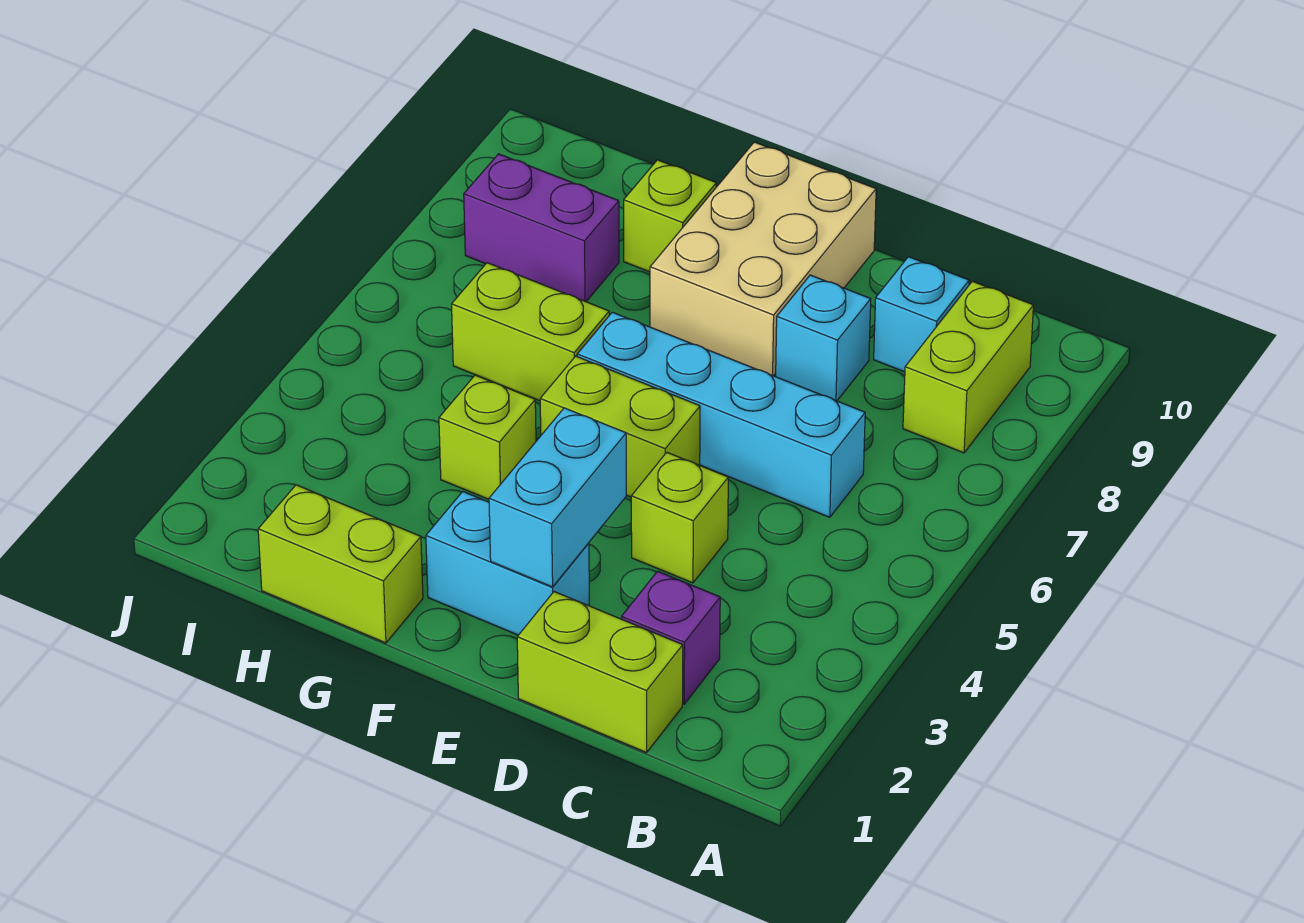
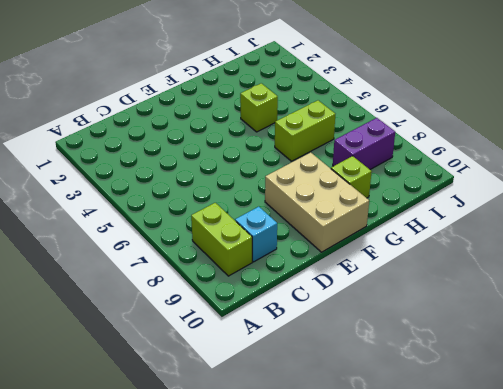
none -> lime brick C1:D1 level 1
none -> purple brick C2 level 1
none -> cyan brick C6:F6 level 1

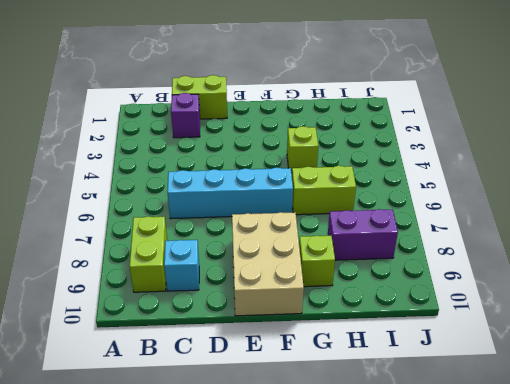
none -> lime brick D4 level 1
none -> cyan brick D8 level 1
none -> cyan brick E2:F2 level 1

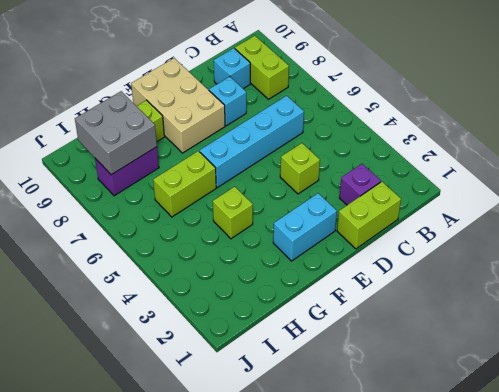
grey brick H8:I9 level 2 -> none
none -> lime brick E5:F5 level 1
none -> lime brick G1:H1 level 1
none -> cyan brick E2:E3 level 2

